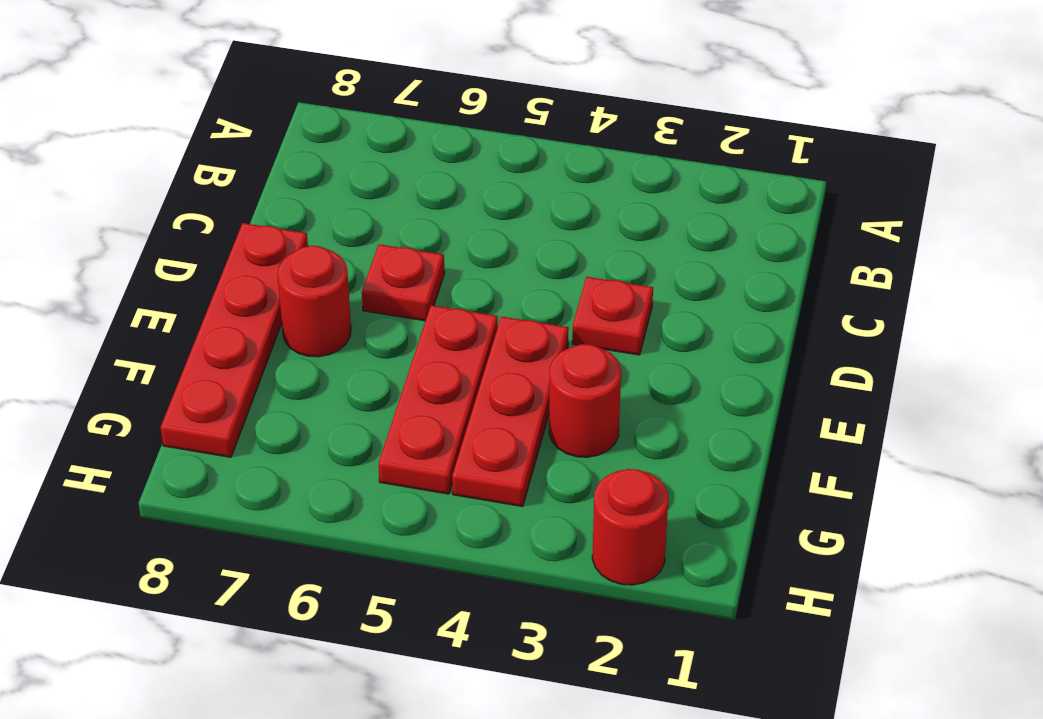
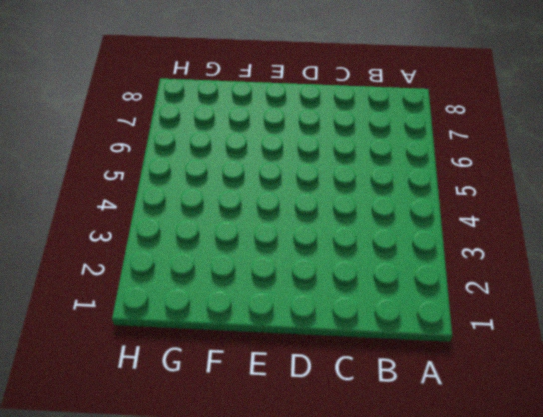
none -> red plate D3 level 1
none -> red plate D6 level 1

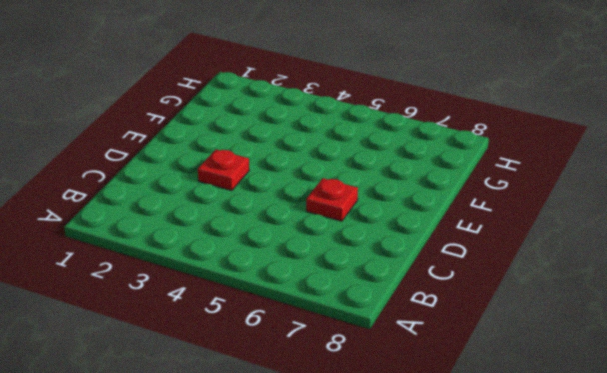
none -> red plate D8:G8 level 1
none -> red plate E4:G4 level 1

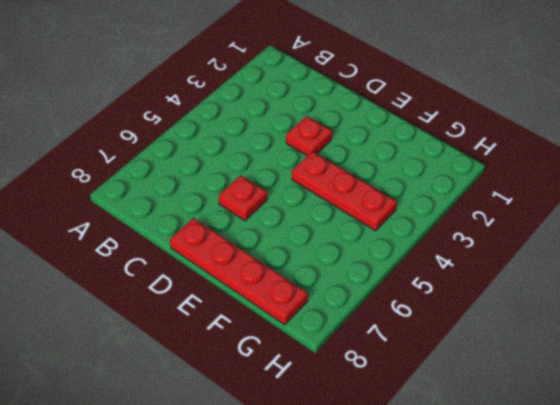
none -> red plate E5:G5 level 1
none -> red round brick E7 level 1

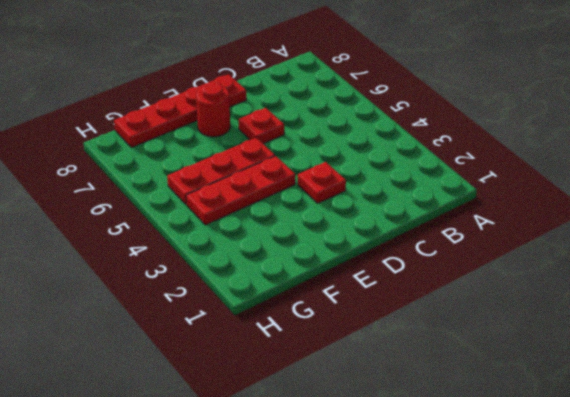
none -> red round brick F3 level 1
none -> red round brick H2 level 1

